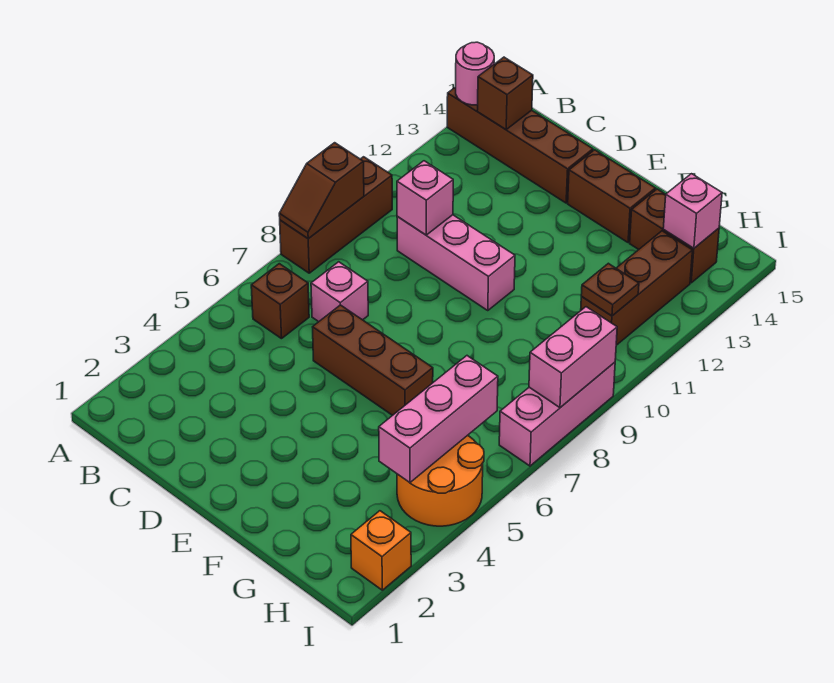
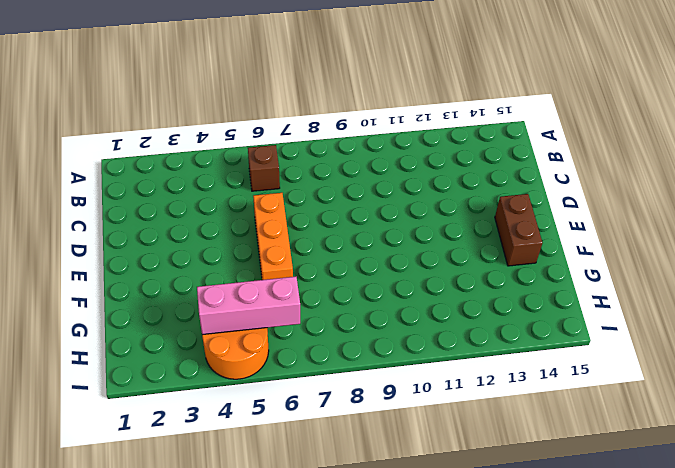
orange brick D6:F6 level 1 -> brown brick D6:F6 level 1
none -> brown brick A8:A10 level 1
none -> brown brick A14:D14 level 1
none -> pink brick C7 level 1

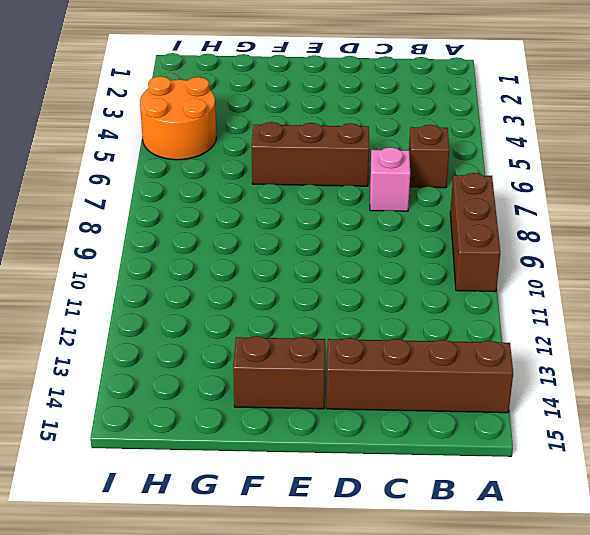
none -> pink brick C10:E10 level 1
none -> brown brick G14:H14 level 1
none -> brown brick H11:H13 level 1

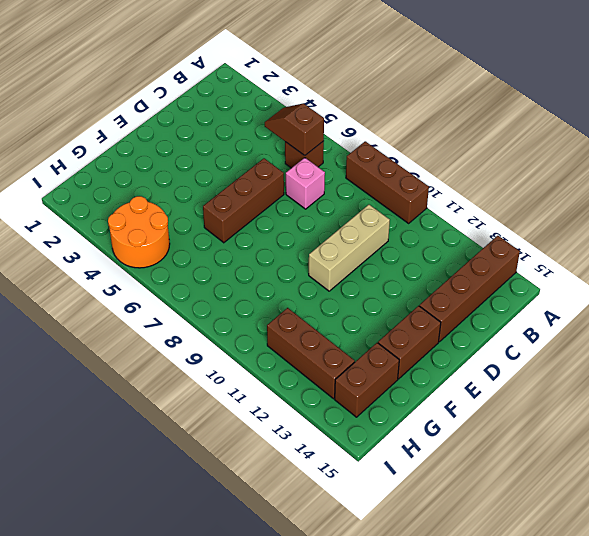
brown slope B5:B6 level 2 top 6 -> brown slope A8:A9 level 2 top 9
tan brick C10:E10 level 1 -> pink brick C10:E10 level 1
none -> orange brick I2 level 1
none -> pink brick I7:I9 level 1
none -> pink round brick A14 level 2

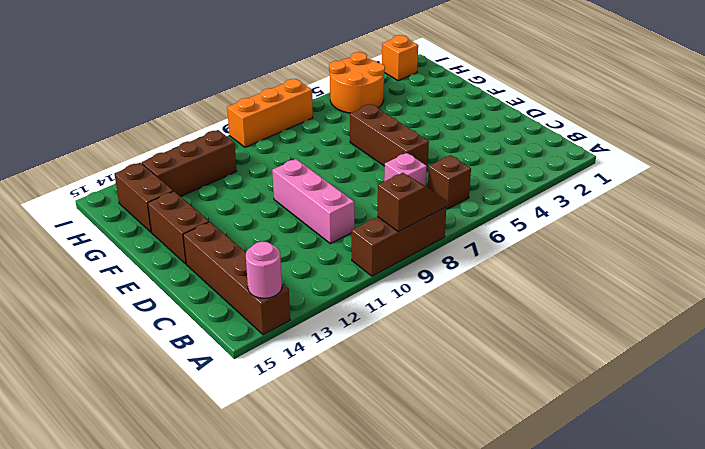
orange brick I7:I9 level 1 -> pink brick I7:I9 level 1
none -> brown brick B14 level 2
none -> pink brick C10 level 2
none -> pink brick H4:H6 level 2

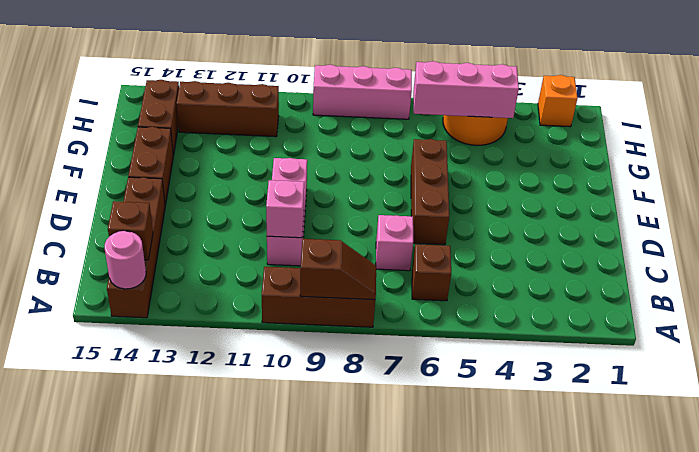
none -> brown plate H11 level 2
none -> pink brick H14 level 2
none -> pink brick I8:I9 level 2

